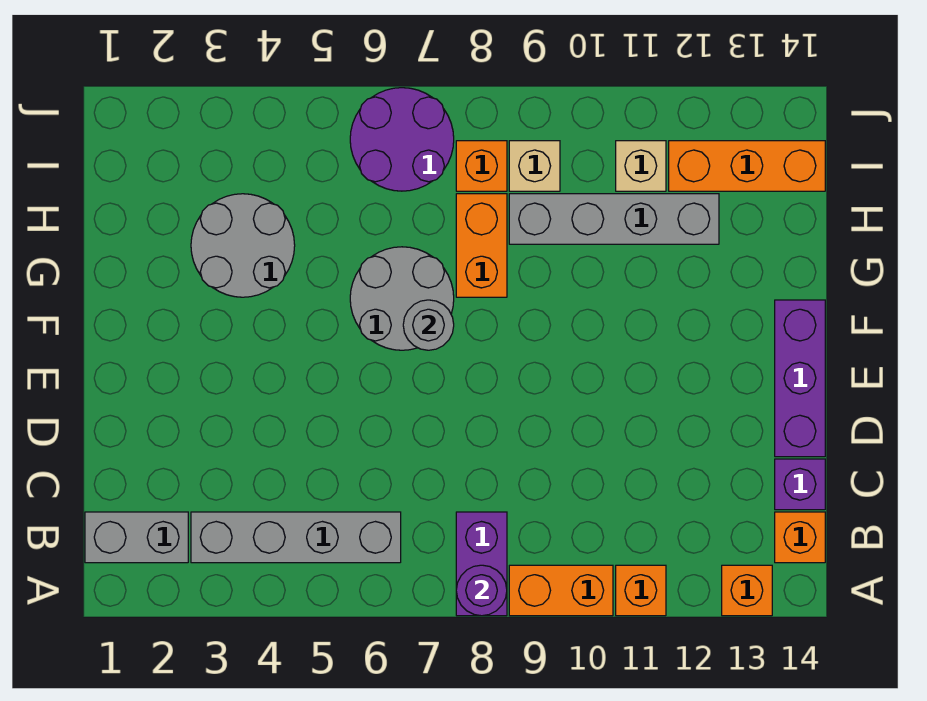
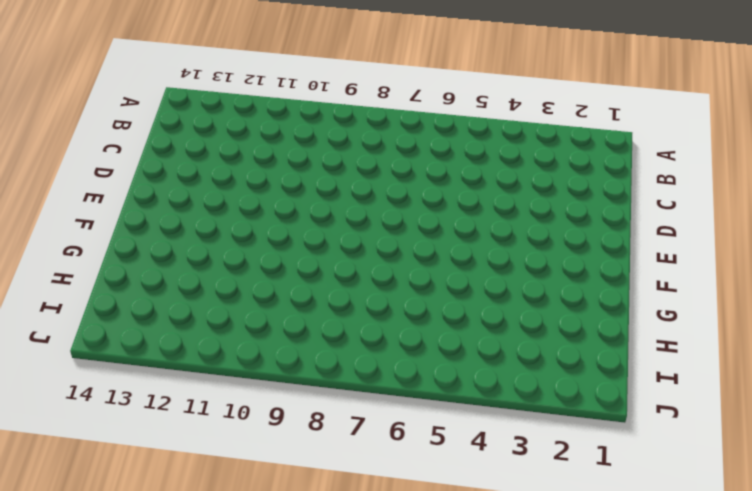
none -> purple brick A8:B8 level 1
none -> orange brick A9:A10 level 1
none -> orange brick A11 level 1

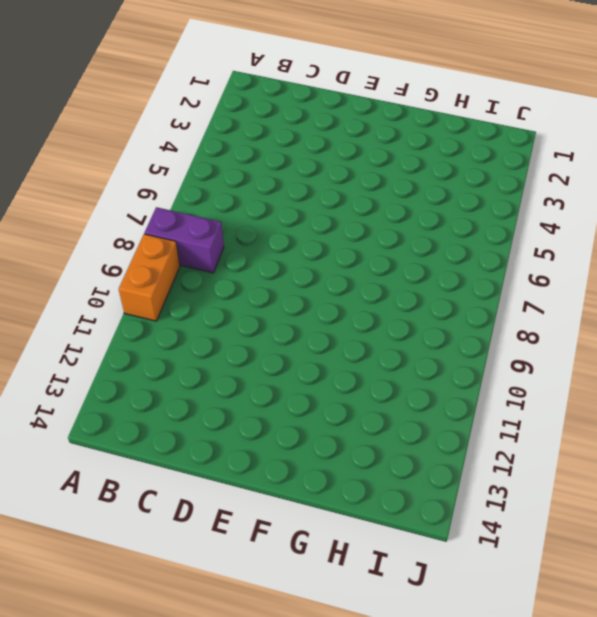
none -> orange brick A11 level 1
none -> orange brick A13 level 1
none -> grey brick B1:B2 level 1

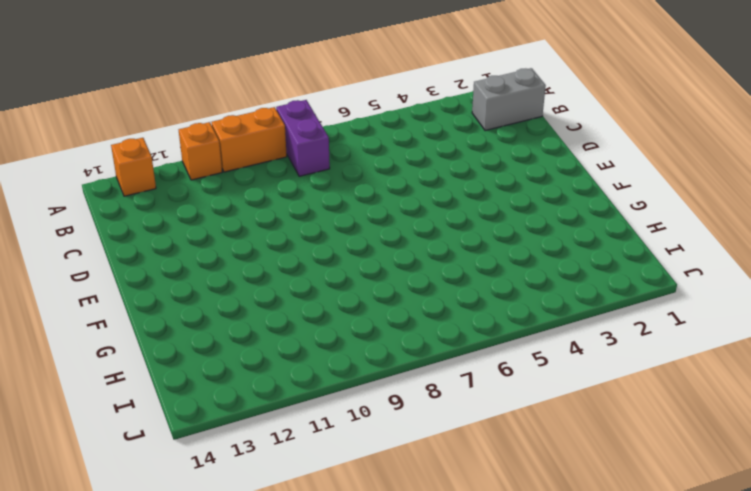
none -> grey brick B3:B6 level 1
none -> orange brick B14 level 1
none -> purple brick C14 level 1

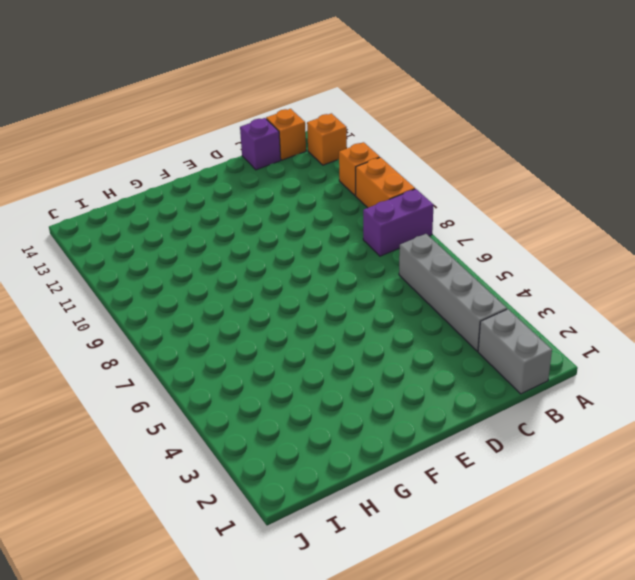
none -> purple brick D14:F14 level 1
none -> grey round brick F6:G7 level 1
none -> grey round brick G3:H4 level 1

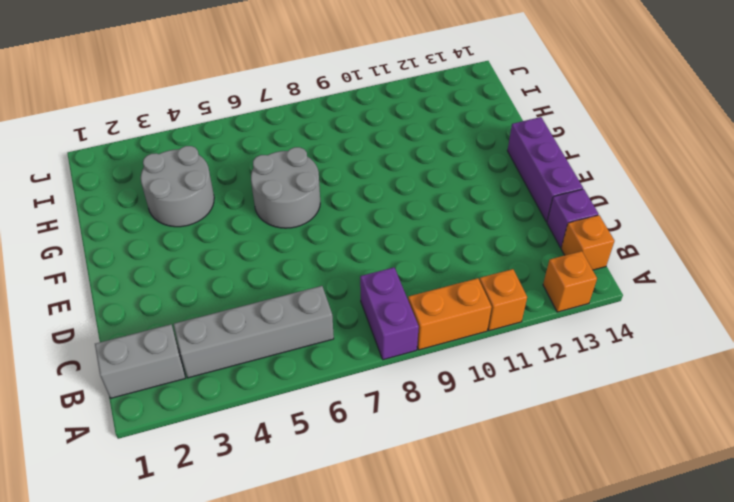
none -> orange brick G8:H8 level 1
none -> grey brick H9:H12 level 1
none -> purple round brick I6:J7 level 1

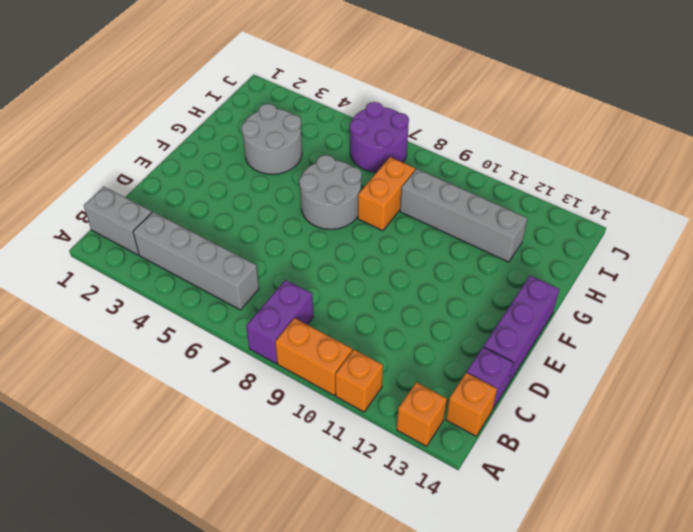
none -> orange brick I8 level 1
none -> tan brick I9 level 1
none -> tan brick I11 level 1

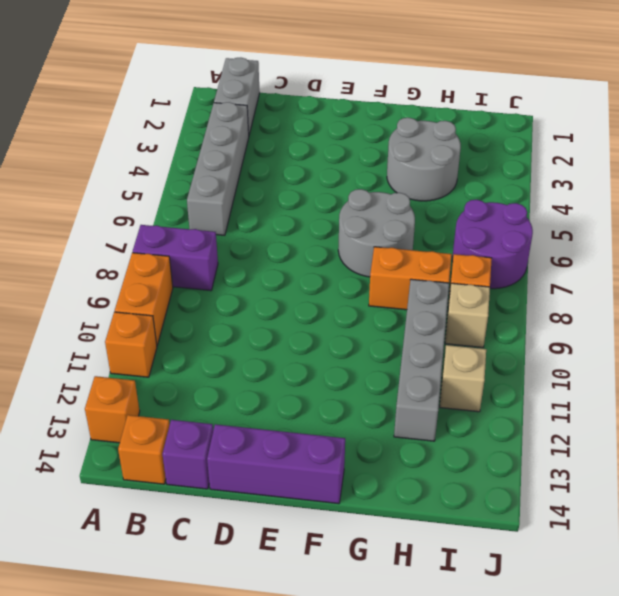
none -> orange brick I12:I14 level 1
none -> purple round brick A8 level 2
none -> grey round brick F7 level 2

